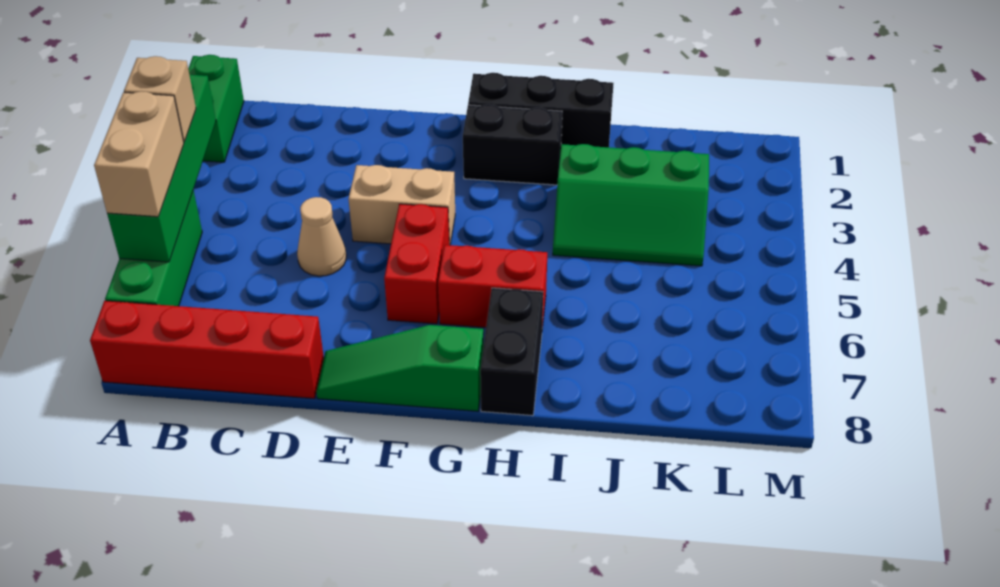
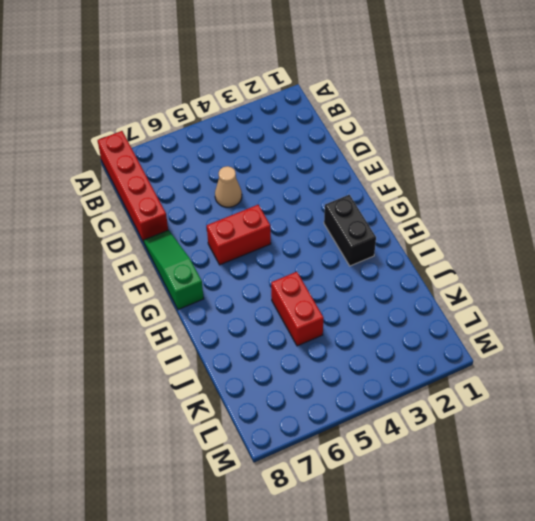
red brick I5:J5 level 1 -> red brick G6:H6 level 1
none -> green brick A1:A2 level 1
none -> green brick A5:A7 level 1
none -> tan brick E4:F4 level 1

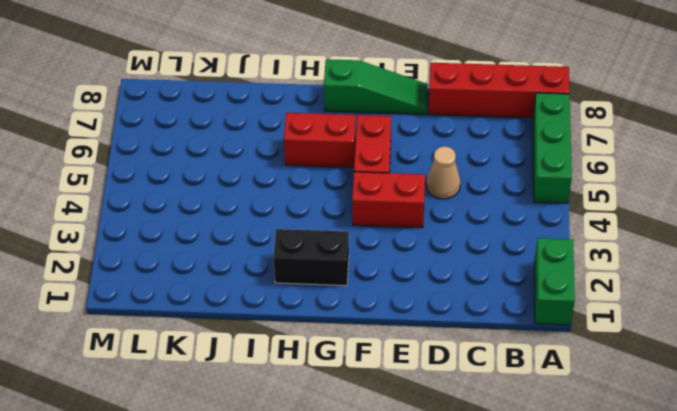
red brick E4:F4 level 1 -> tan brick E4:F4 level 1
none -> black brick G1:I1 level 1
none -> black brick H7:H8 level 1
none -> green slope I3:K4 level 1 top 3

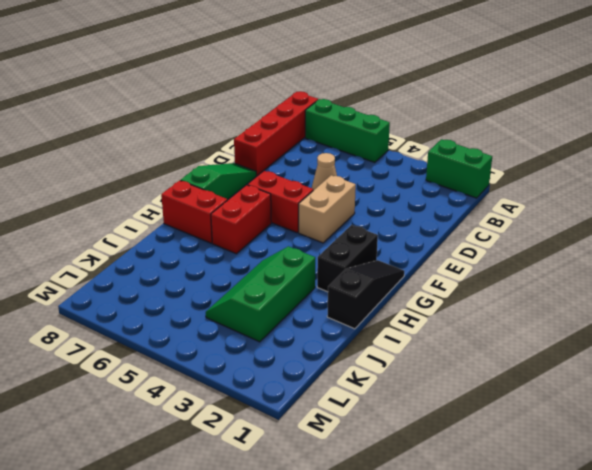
black slope G1:I1 level 1 top I -> black brick G1:I1 level 1
red brick H7:H8 level 1 -> black brick H7:H8 level 1
none -> green brick A3:A6 level 2
none -> tan brick A4 level 3
none -> tan brick A5:A6 level 3

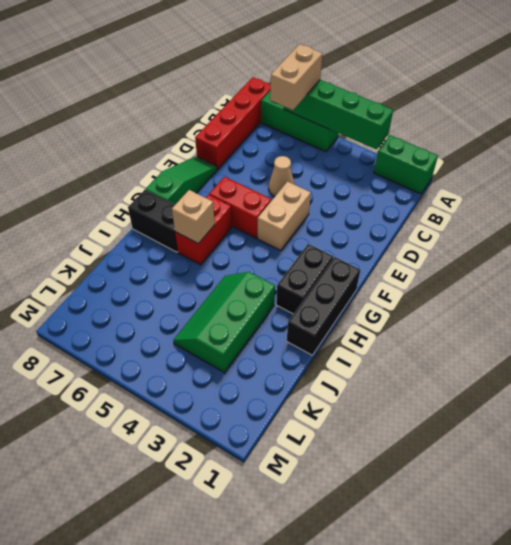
tan brick A6:B6 level 3 -> tan brick A5:A6 level 3
tan brick H6 level 2 -> tan brick A4 level 3

